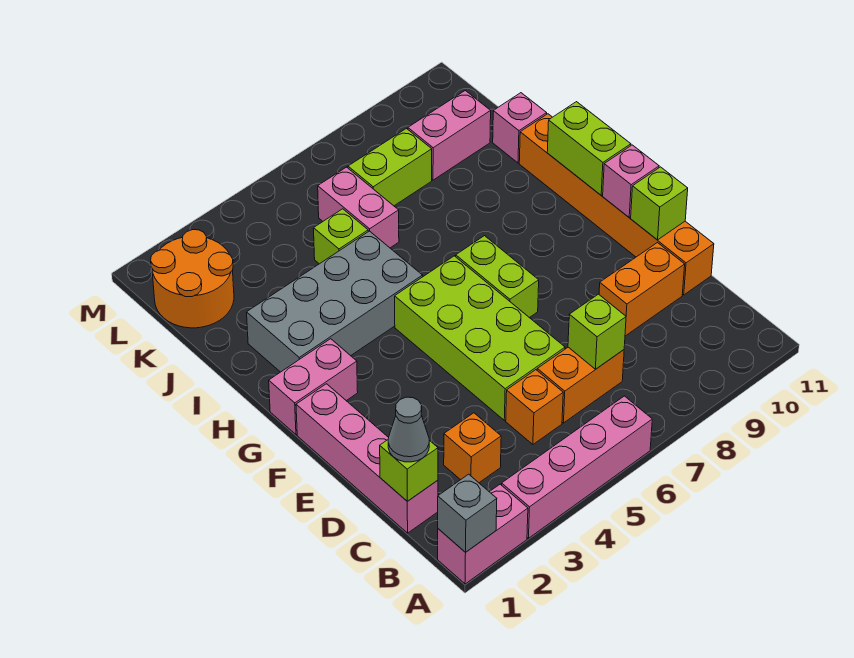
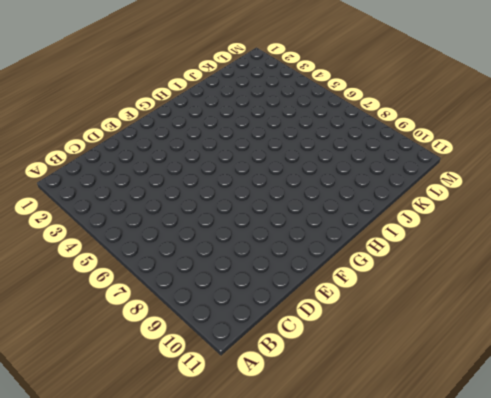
none -> pink brick A1:A2 level 1
none -> pink brick A3:A6 level 1
none -> pink brick C1:F1 level 1

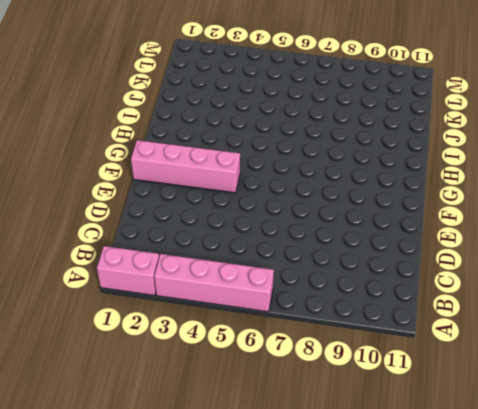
pink brick F1:F4 level 1 -> pink brick C1:F1 level 1
none -> orange brick C3 level 1
none -> orange brick C5 level 1
none -> orange brick C6:C7 level 1

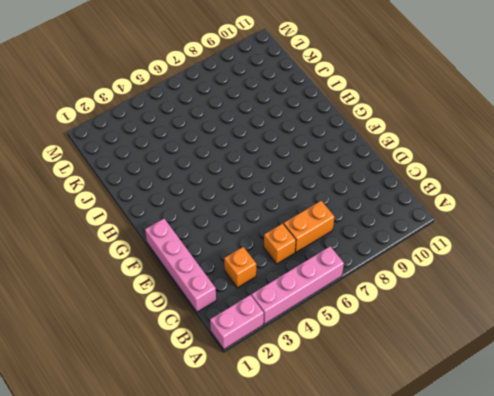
none -> lime brick D5:G6 level 1
none -> orange brick D9:D10 level 1
none -> orange brick D11:I11 level 1

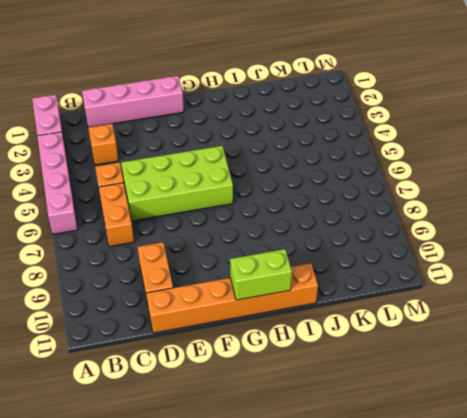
none -> lime brick F7:G7 level 1
none -> pink brick G1:G2 level 1
none -> grey brick H2:I5 level 1

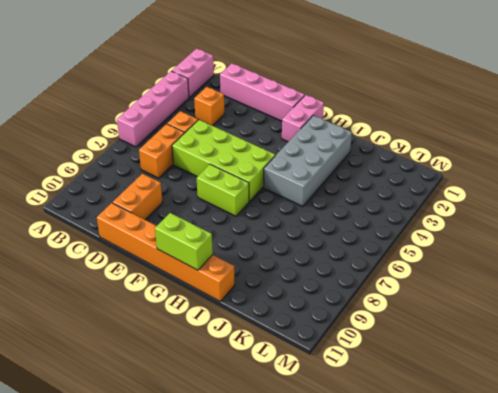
none -> lime brick J5 level 1
none -> pink brick J6:K6 level 1
none -> pink brick J11 level 1

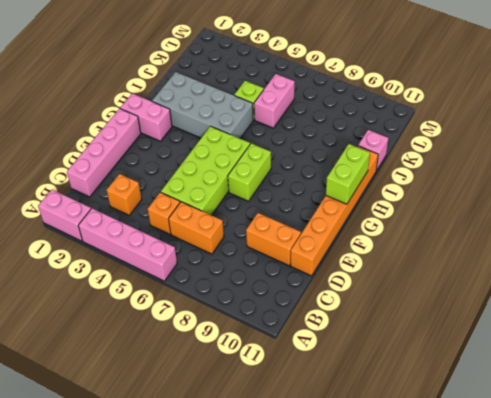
none -> orange round brick K1:L2 level 1
none -> lime brick K7:K8 level 1
none -> pink brick K9:K10 level 1

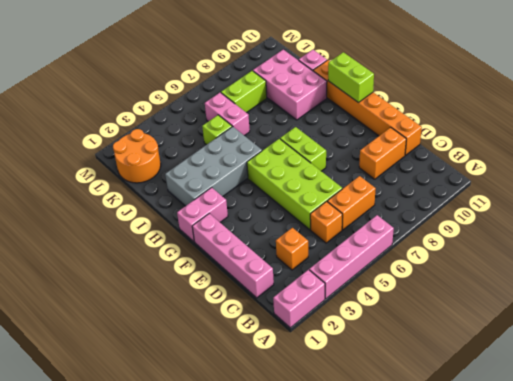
pink brick I9:K10 level 1 -> pink brick K9:K10 level 1
none -> grey brick A1 level 2
none -> lime brick C1 level 2
none -> lime brick C7 level 2

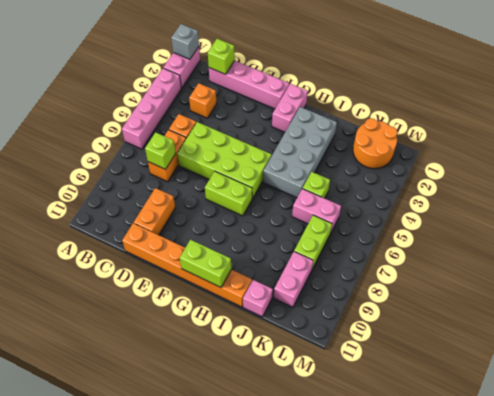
none -> lime brick E11 level 2
none -> pink brick F11 level 2
none -> grey cone C1 level 3

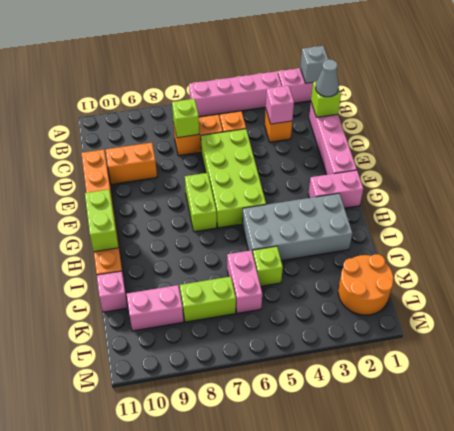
pink brick C3 level 2 -> pink brick F11 level 2
none -> lime brick E11 level 2

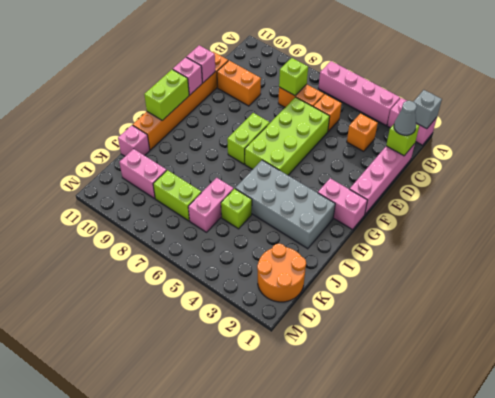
pink brick E11 level 2 -> lime brick E11 level 2

